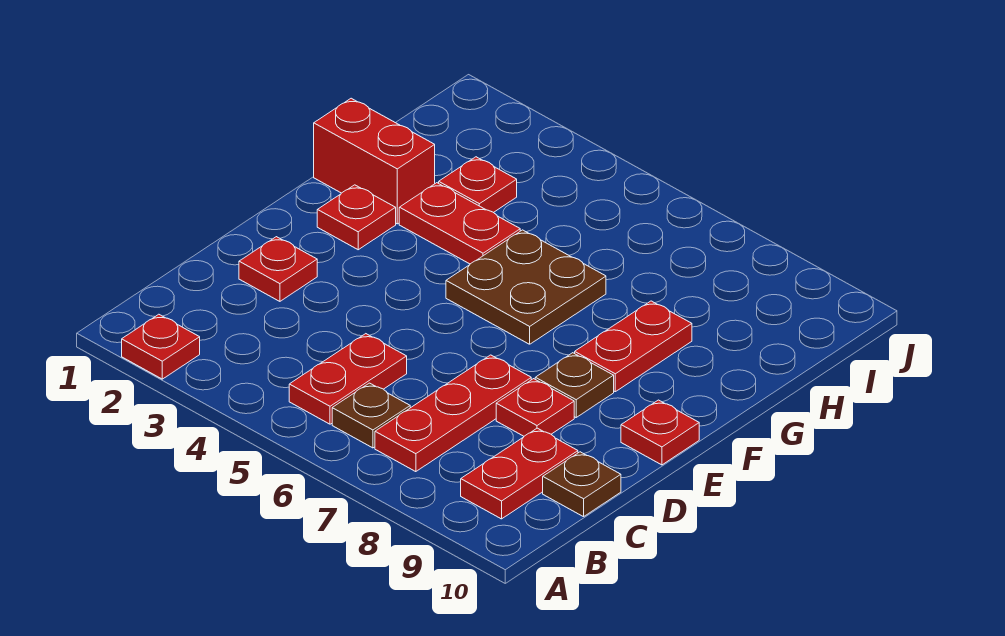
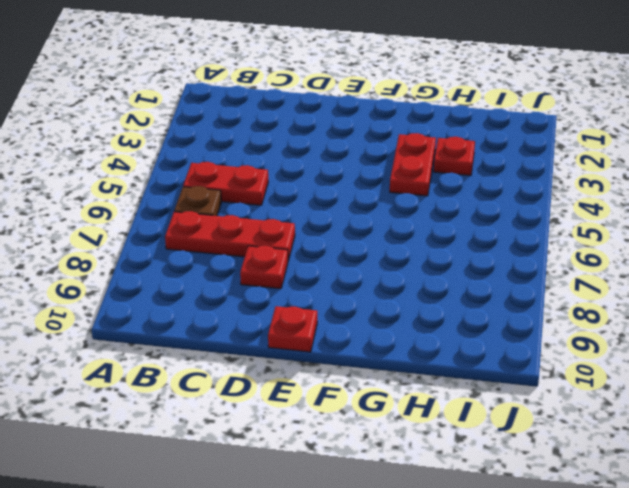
none -> red plate A2 level 1
none -> red plate B9:C9 level 1
none -> brown plate C10 level 1

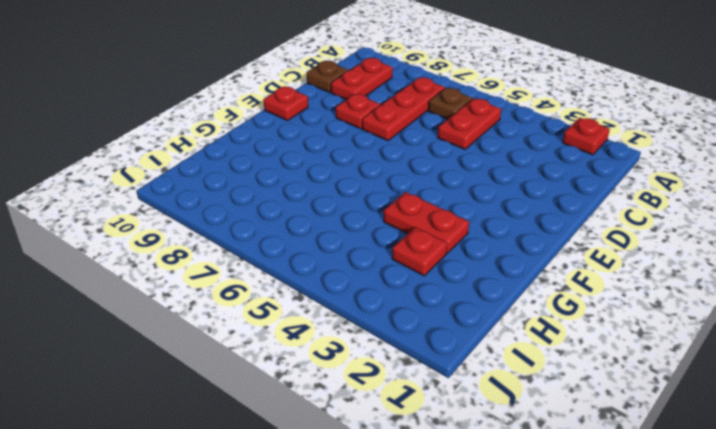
none -> red plate D2 level 1
none -> brown plate E8 level 1
none -> red plate F2 level 1

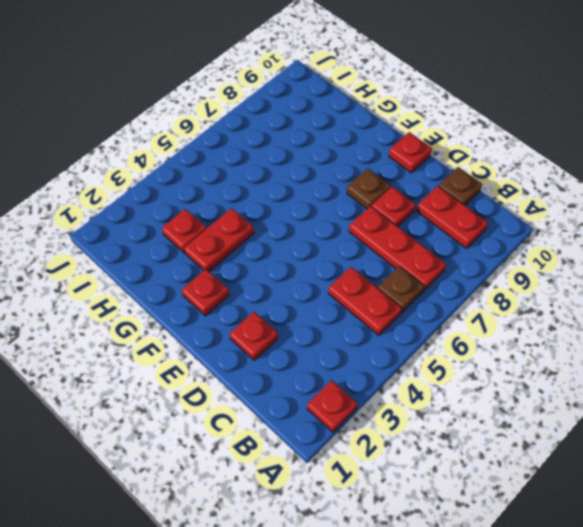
none -> brown plate F5:G6 level 1
none -> red plate F8:G8 level 1
none -> red brick G1:G2 level 1

